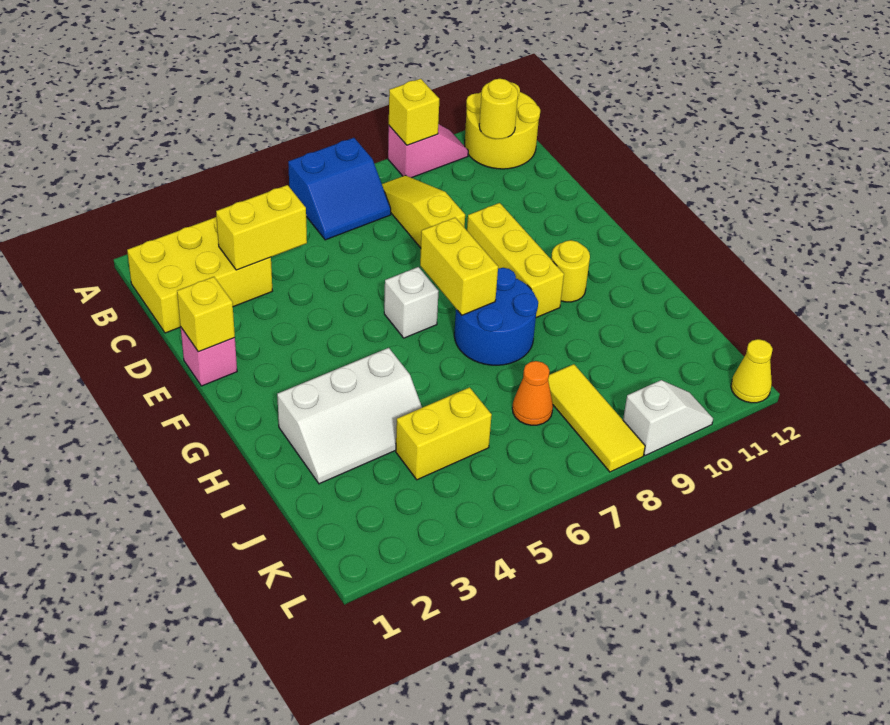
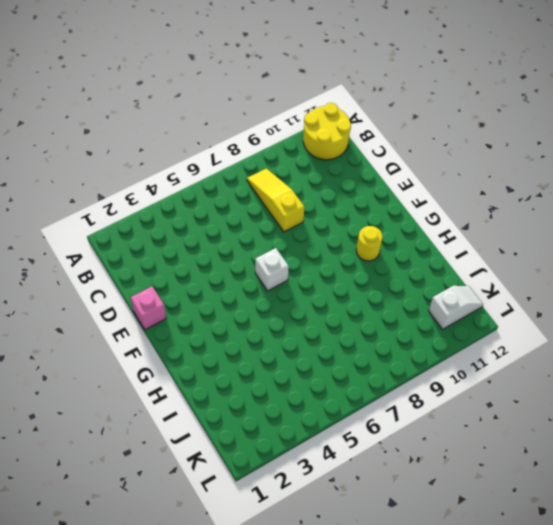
white slope K11:K12 level 1 top 11 -> white slope L9:L10 level 1 top 9
none -> blue slope A6:B7 level 1 top A
none -> pink slope A9:A10 level 1 top 9
none -> yellow brick B1:C3 level 1

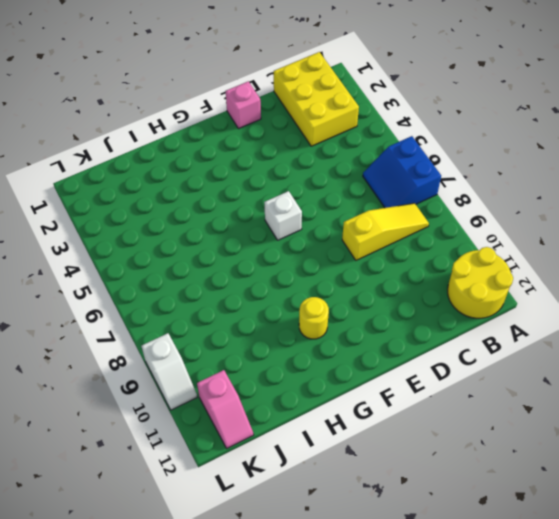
pink slope K11:K12 level 1 top 11 -> pink slope A9:A10 level 1 top 9
none -> yellow brick E9:G9 level 1
none -> blue round brick G7:H8 level 1
none -> white slope H2:I4 level 1 top H

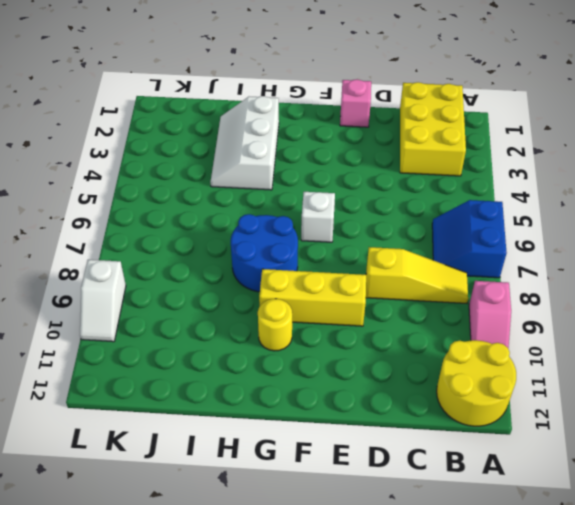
none -> yellow brick J4:J5 level 1
none -> orange cone J7 level 1
none -> yellow tile J8:L8 level 1

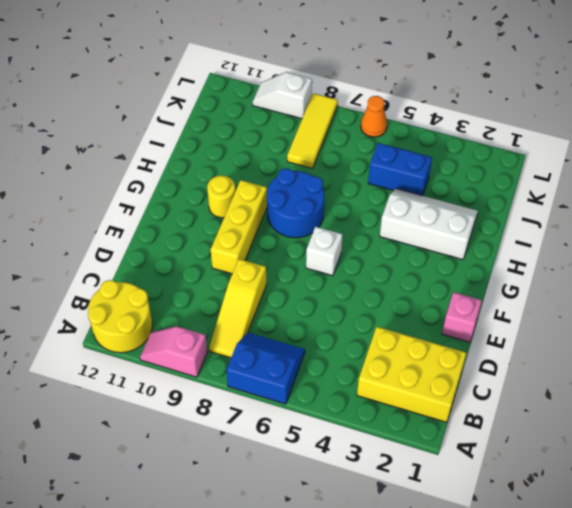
blue brick J4:J5 level 1 -> yellow brick J4:J5 level 1
orange cone L6 level 1 -> orange cone J7 level 1
none -> yellow cone L12 level 1
none -> yellow brick A9 level 2
none -> yellow round brick B11 level 2

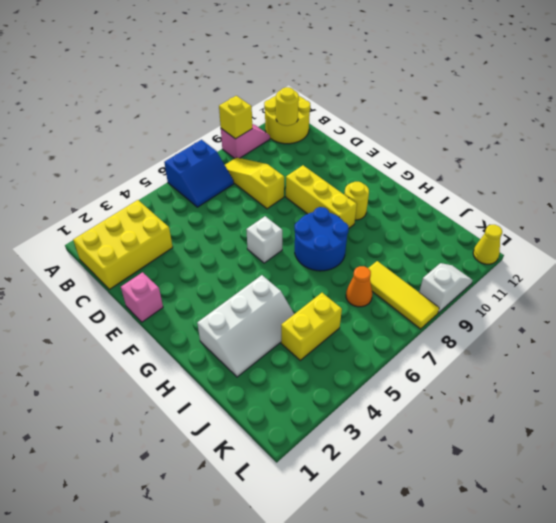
none -> yellow brick C3:C4 level 2
none -> yellow brick E1 level 2
none -> yellow brick F7:G7 level 2

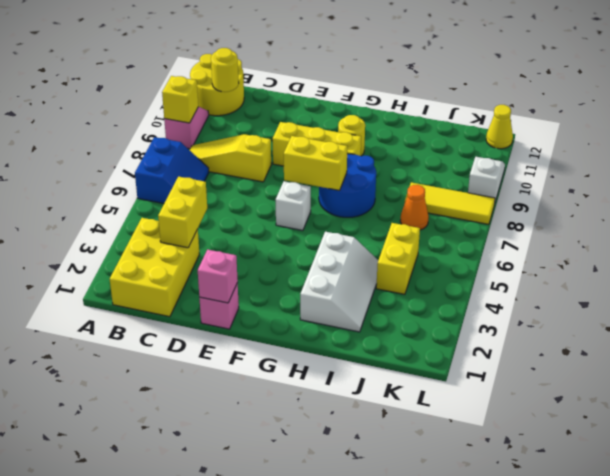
pink brick E1 level 2 -> yellow brick E1 level 2

